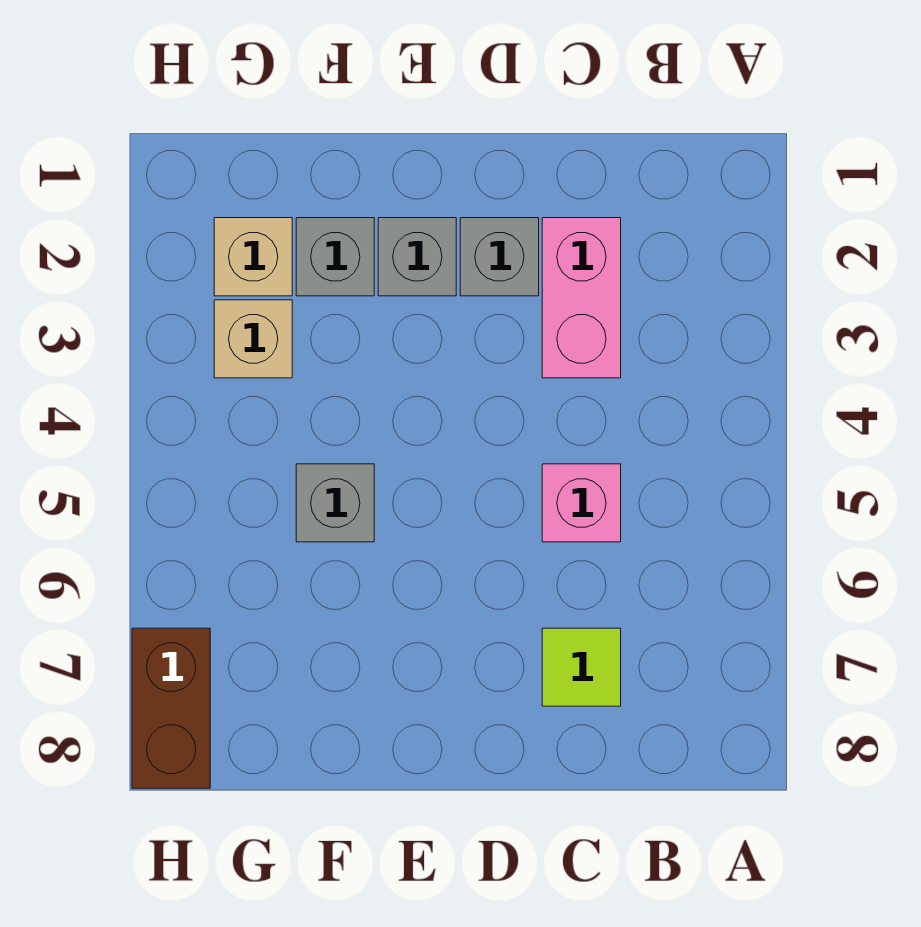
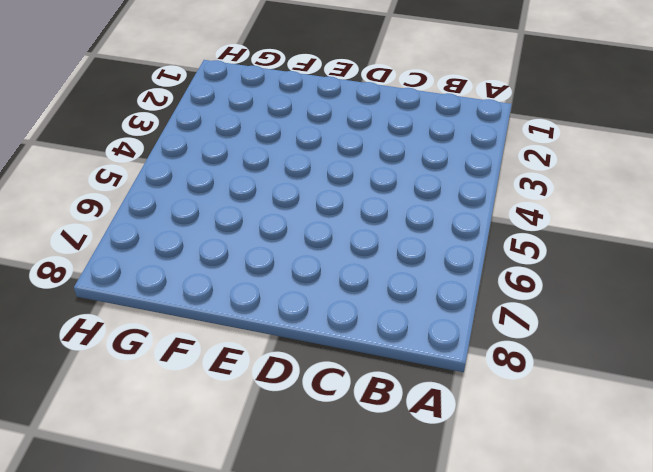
none -> pink brick C2:C3 level 1
none -> pink brick C5 level 1

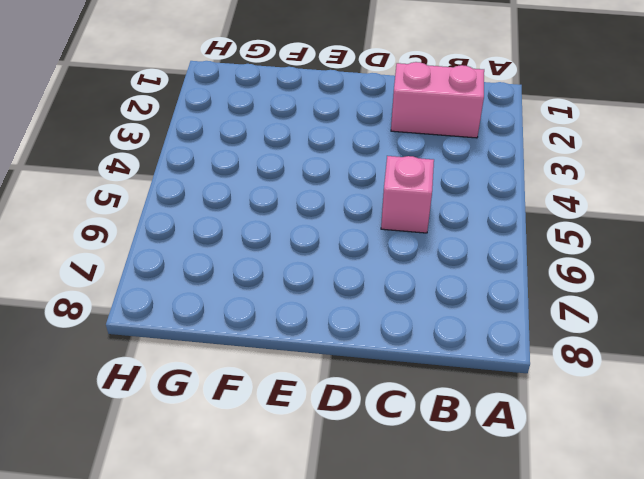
pink brick B2:C2 level 1 -> pink brick C2:C3 level 1
none -> lime tile C7 level 1
none -> grey brick D2 level 1

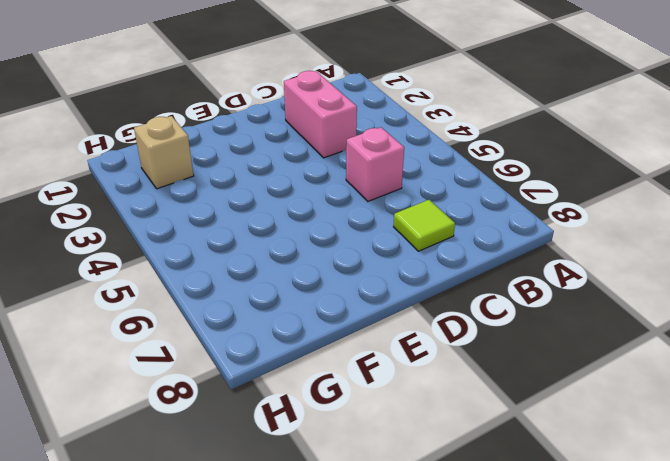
none -> grey brick D2 level 1
none -> grey brick E2 level 1

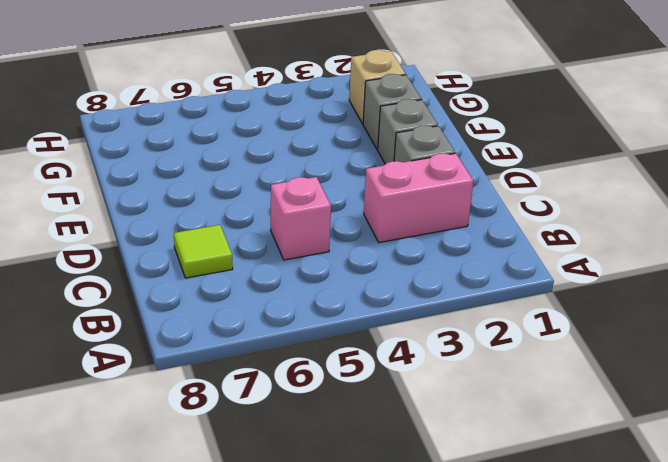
none -> grey brick F5 level 1
none -> tan brick G3 level 1

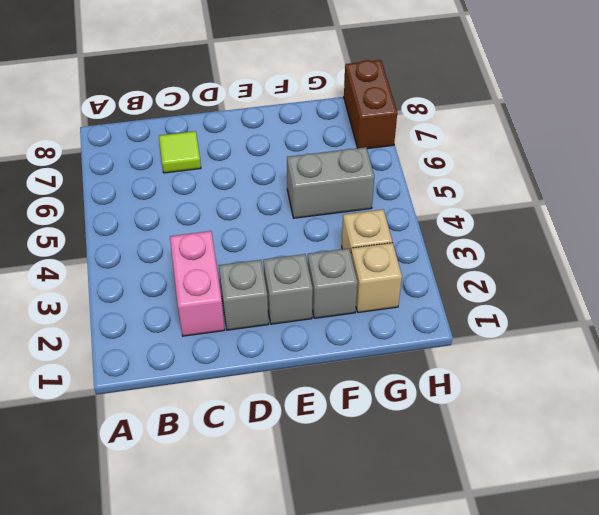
grey brick F5:G5 level 1 -> grey brick F5 level 1
none -> pink brick C5 level 1

